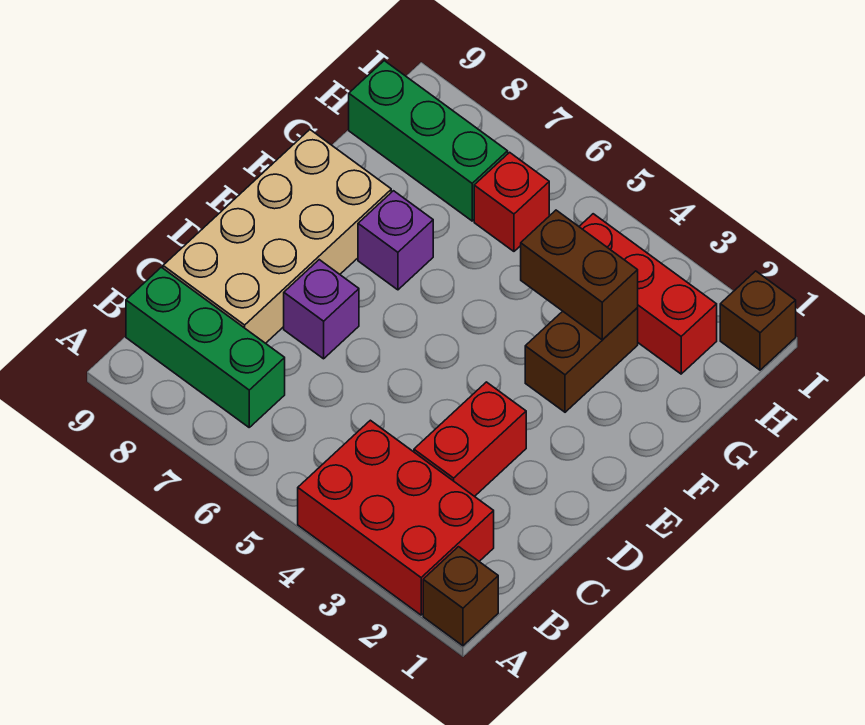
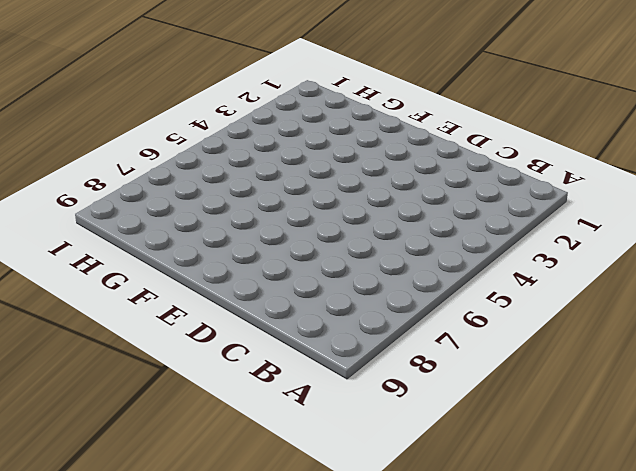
none -> brown brick A1 level 1
none -> red brick A2:B4 level 1
none -> green brick B7:B9 level 1

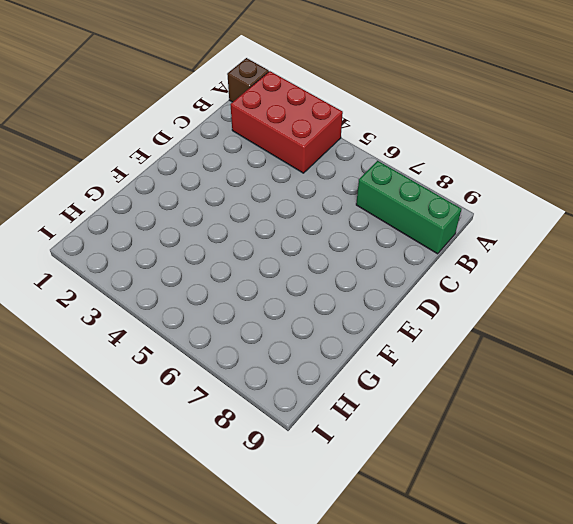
none -> red brick C3:D3 level 1
none -> tan brick C8:F9 level 1
none -> purple brick D7 level 1

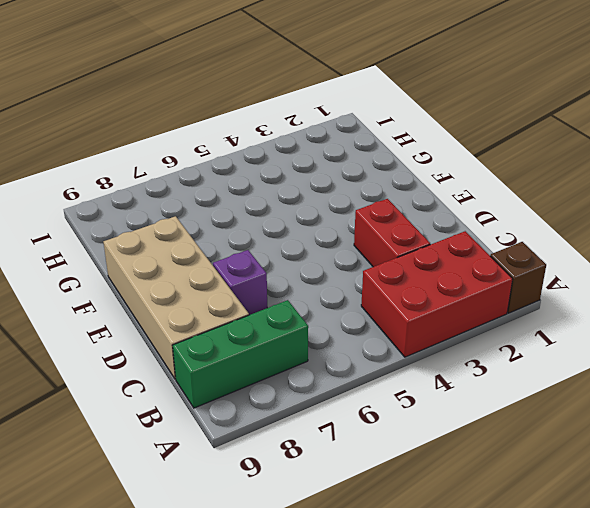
none -> brown brick F3:G3 level 1
none -> purple brick F7 level 1
none -> red brick H2:H4 level 1

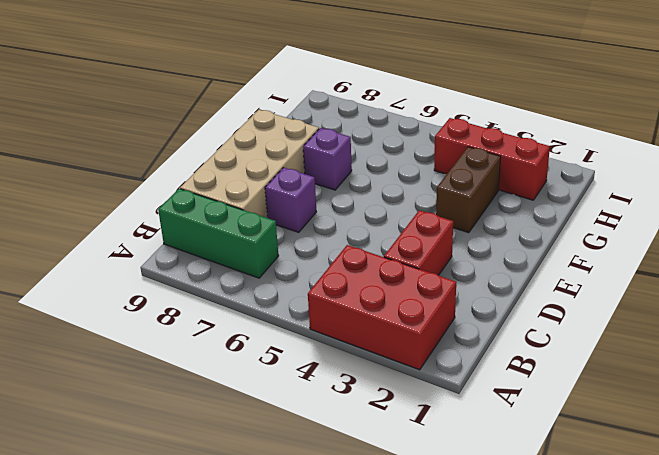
none -> brown brick A1 level 1
none -> red brick H6 level 1
none -> green brick H7:H9 level 1

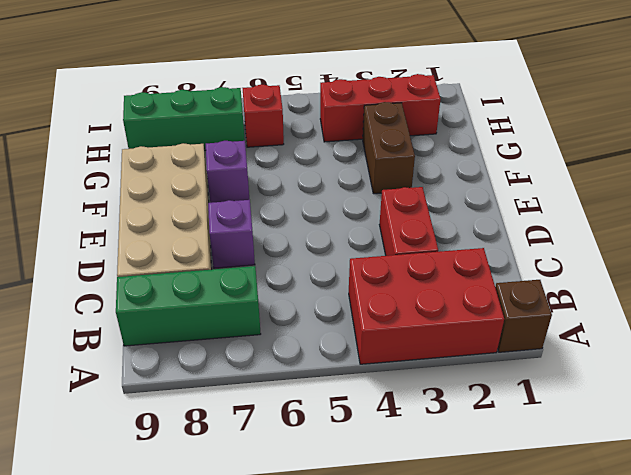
none -> brown brick I1 level 1
none -> brown brick G3:G4 level 2

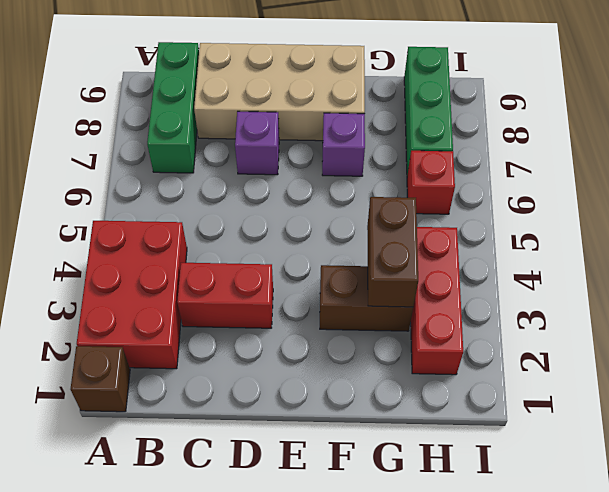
none -> brown brick I1 level 1

